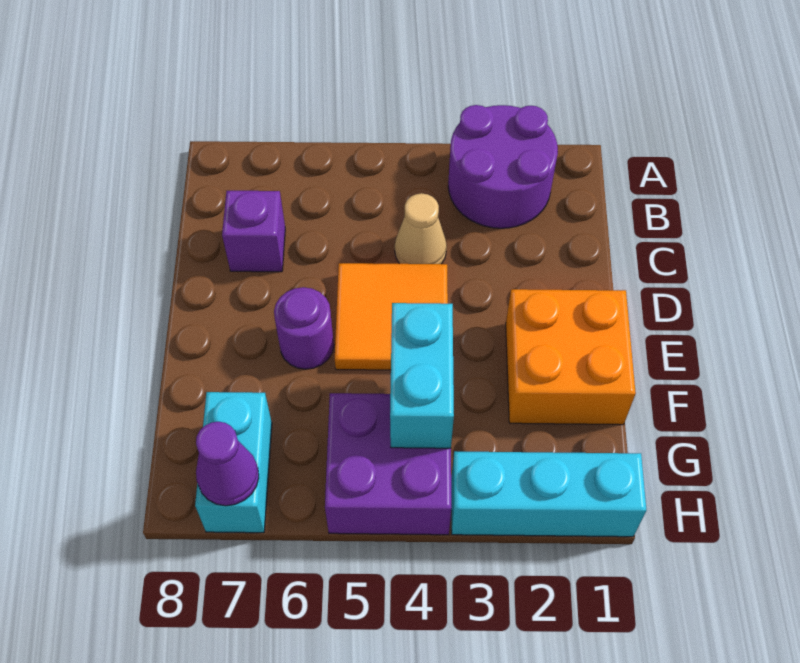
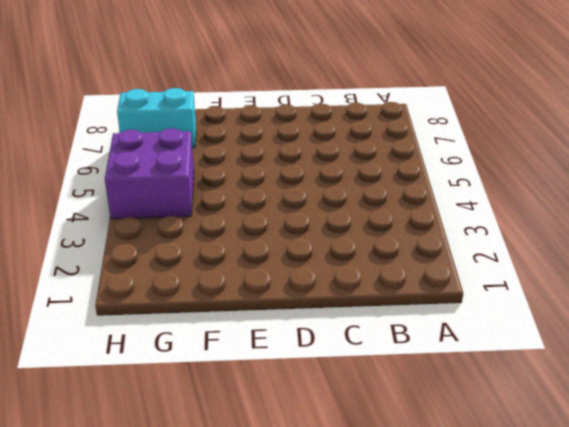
none -> purple round brick A2:B3 level 1
none -> tan cone C4 level 1

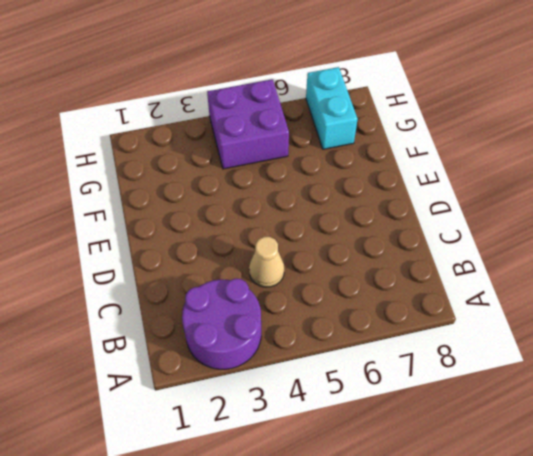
none -> purple brick C7 level 1
none -> orange tile D4:E5 level 1

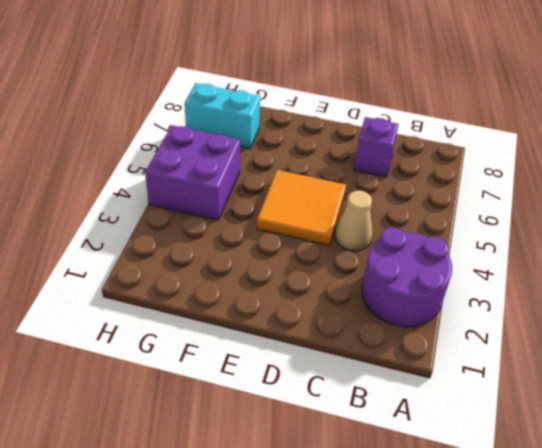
none -> orange brick E1:F2 level 1
none -> purple round brick E6 level 1

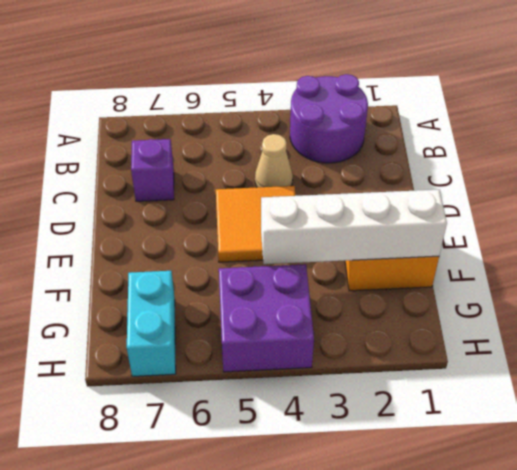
white brick F1:F4 level 2 -> cyan brick F4:G4 level 2
none -> purple round brick E6 level 1
none -> cyan brick H1:H3 level 1

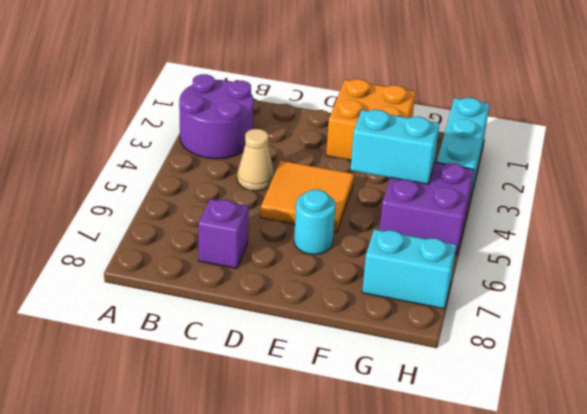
cyan round brick E6 level 1 -> purple round brick E6 level 1
none -> purple cone H7 level 2

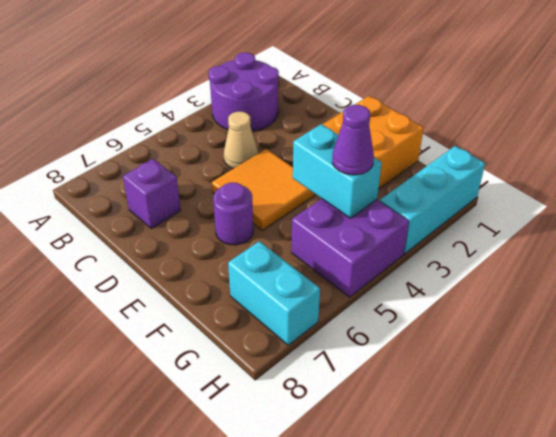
purple cone G4 level 3 -> purple cone H7 level 2

